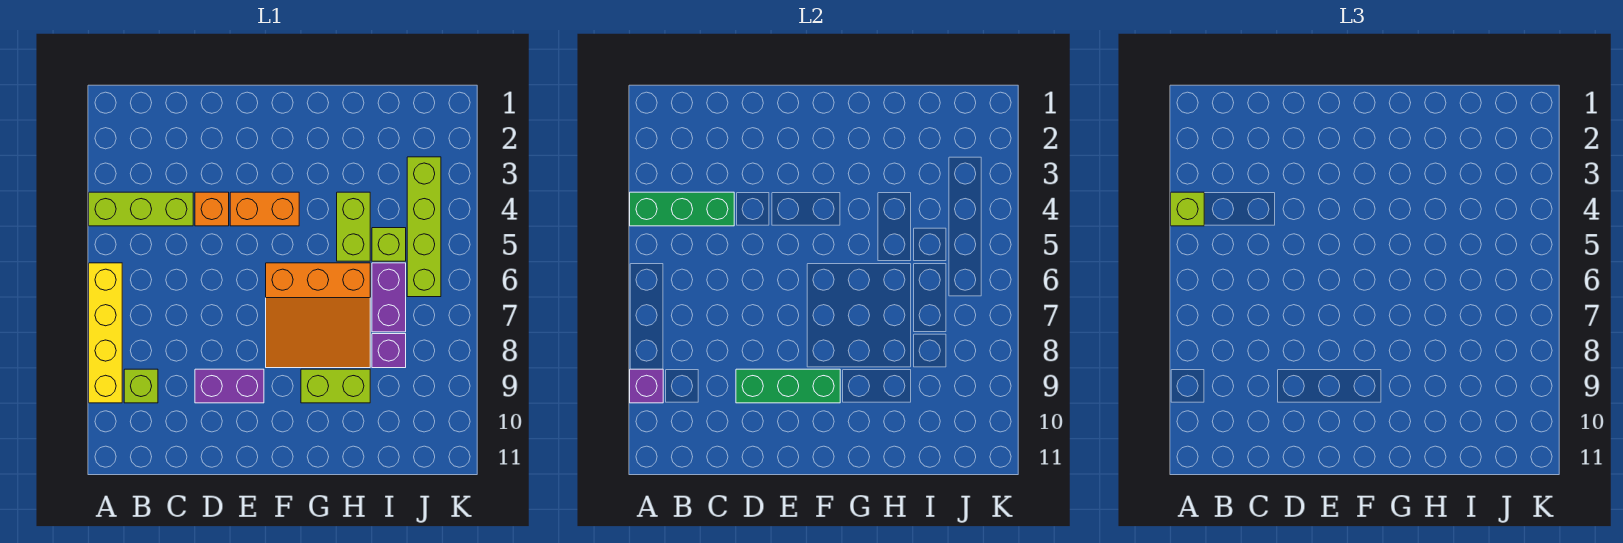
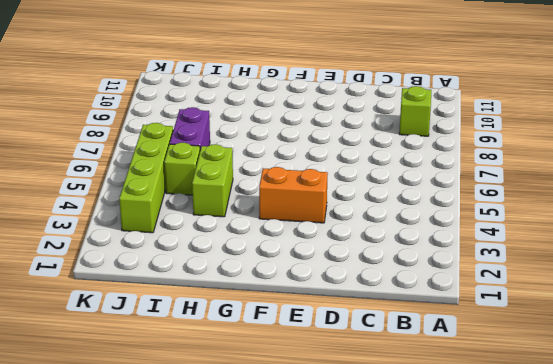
none -> lime brick A4:C4 level 1
none -> yellow brick A6:A9 level 1
none -> orange brick D4 level 1

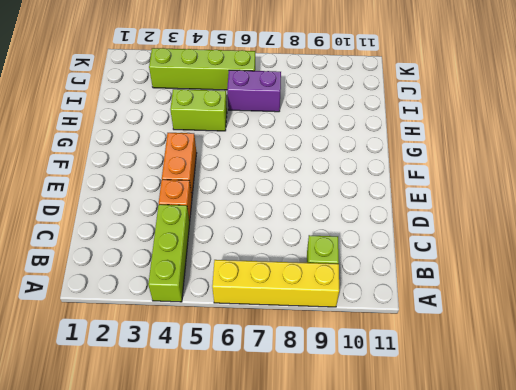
none -> purple brick D9:E9 level 1
none -> orange slope F6:H8 level 1 top 6
none -> lime brick G9:H9 level 1

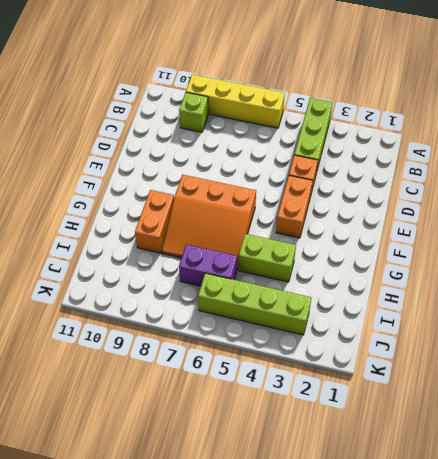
orange slope F6:H8 level 1 top F -> orange slope F6:H8 level 1 top 6
orange brick G9:H9 level 1 -> lime brick G9:H9 level 1
none -> purple brick D9:E9 level 1
none -> lime brick I5 level 1
none -> purple brick I8 level 1

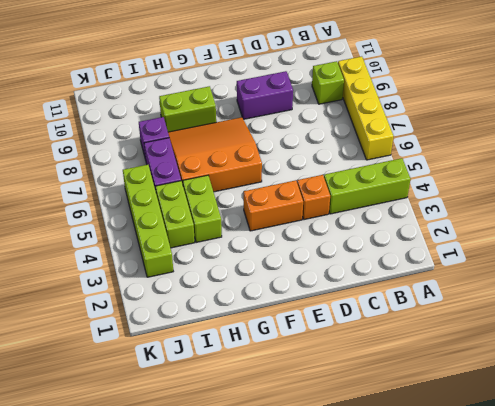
lime brick I4:I5 level 1 -> lime brick I5 level 1
none -> green brick A4:C4 level 2
none -> purple brick A9 level 2
none -> green brick D9:F9 level 2

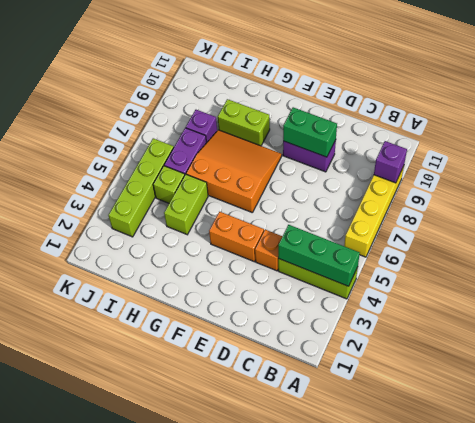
green brick D9:E9 level 2 -> green brick D9:F9 level 2
none -> lime brick B9 level 1
none -> lime brick A4 level 3

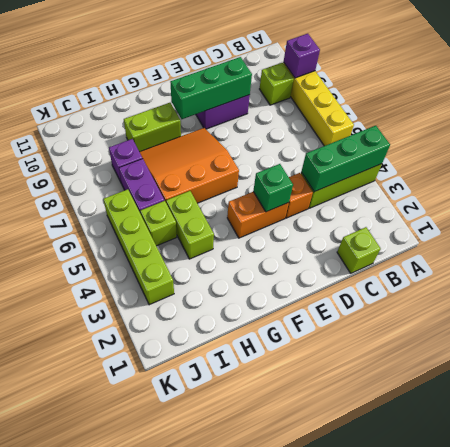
lime brick C1 level 1 -> lime brick A4 level 3
green brick E4 level 2 -> none

